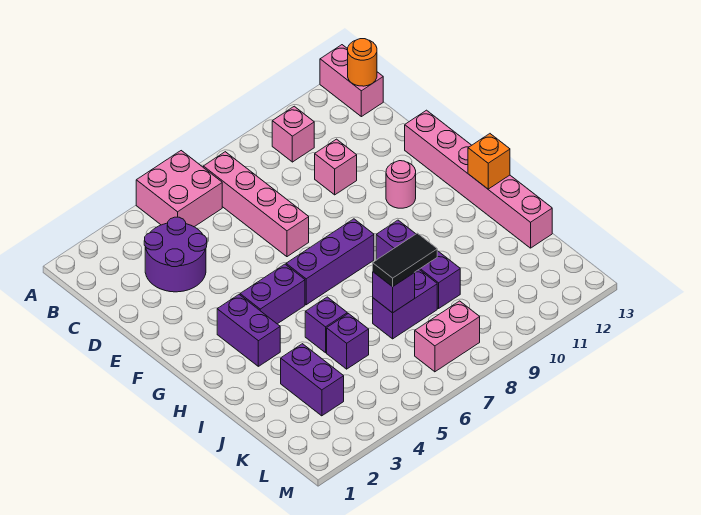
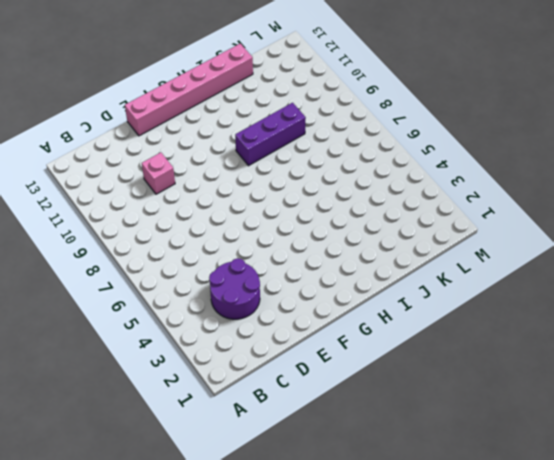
none -> pink brick A5:B6 level 1
none -> pink brick A13:B13 level 1
none -> pink brick B7:E7 level 1

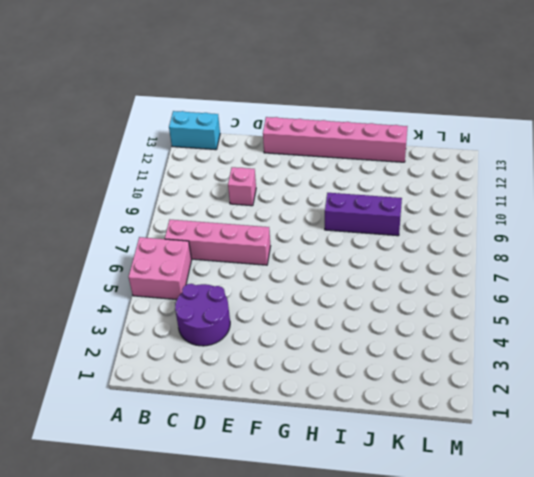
cyan brick A13:B13 level 1 -> pink brick A13:B13 level 1
none -> pink brick B10 level 1
none -> pink round brick F11 level 1
none -> purple brick G3:H3 level 1

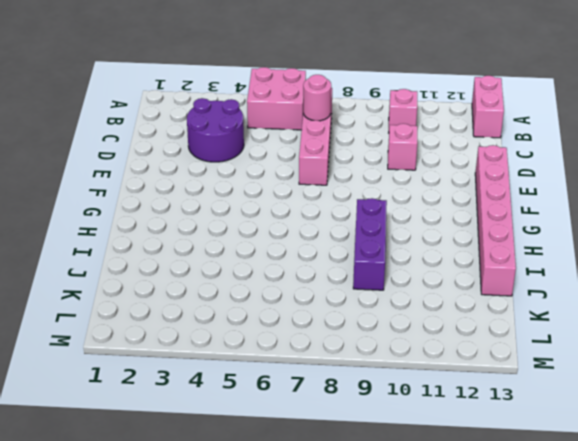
pink round brick C7 level 2 -> pink round brick F11 level 1
none -> purple brick G3:H3 level 1
none -> purple brick G4:G5 level 1
none -> purple brick G6:G8 level 1

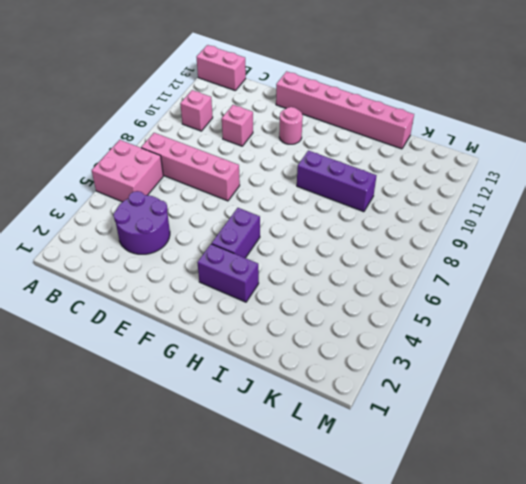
none -> purple brick G6:G8 level 1
none -> purple brick I5 level 1
none -> purple brick J3:K3 level 1

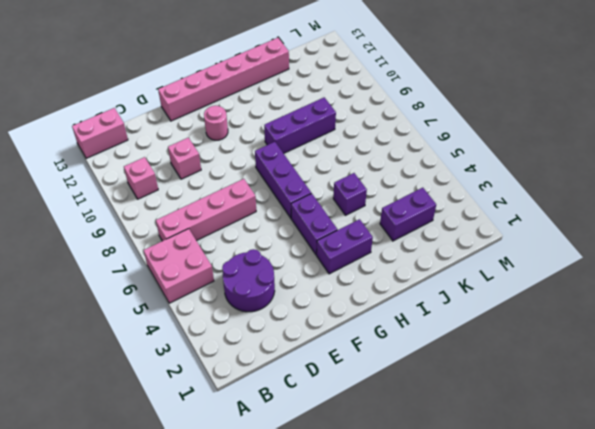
none -> purple brick J5 level 1
none -> purple brick J7:J8 level 1
none -> pink brick L7:L8 level 1

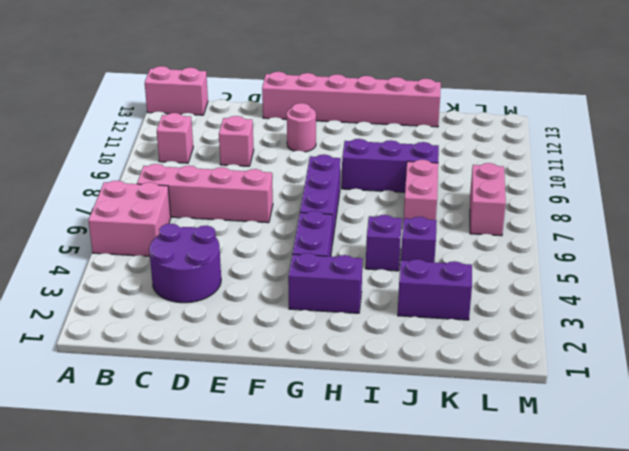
pink brick J7:J8 level 1 -> purple brick J7:J8 level 1
none -> orange round brick B13 level 2
none -> orange brick H13 level 2
none -> purple brick J7 level 2

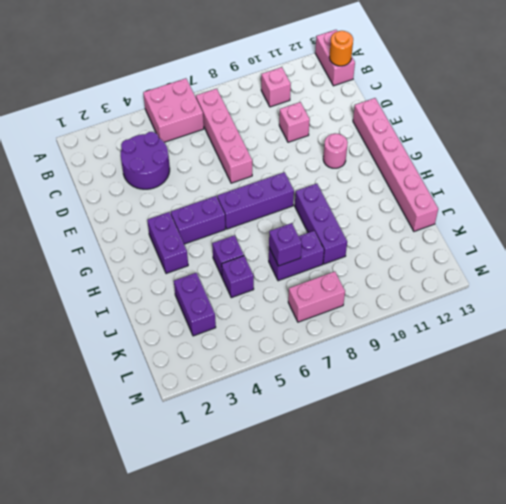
none -> orange brick H13 level 2
none -> black tile J7:J8 level 3

